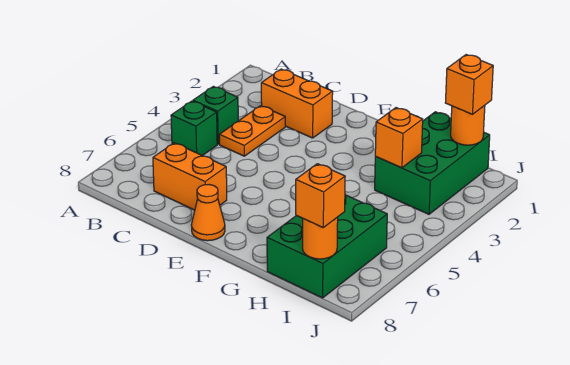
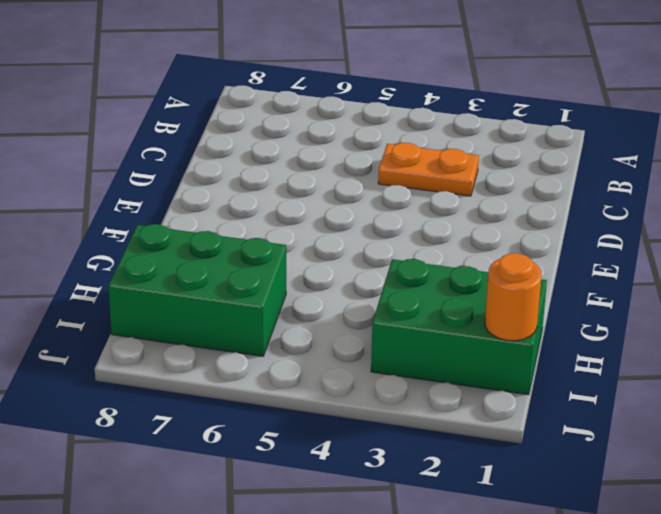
none -> green brick B4 level 1
none -> green brick B5 level 1
none -> orange brick C2:D2 level 1

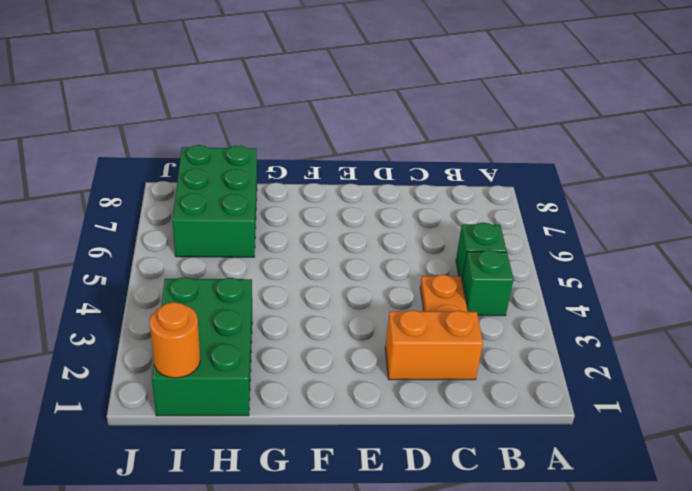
none -> orange brick C7:D7 level 1
none -> orange cone E8 level 1
none -> orange brick H3 level 2

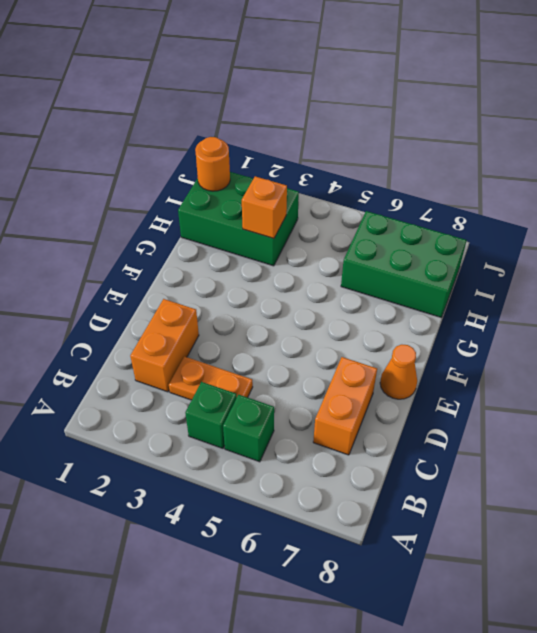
none -> orange round brick I8 level 2
none -> orange brick I1 level 3
none -> orange brick I8 level 3

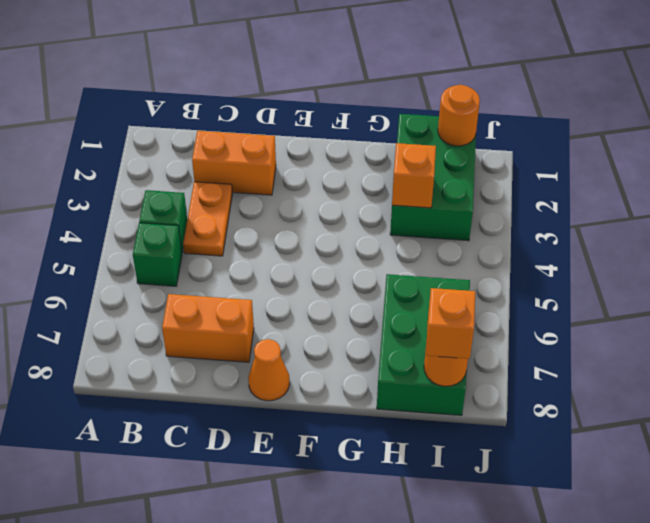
none -> orange brick I1 level 3

